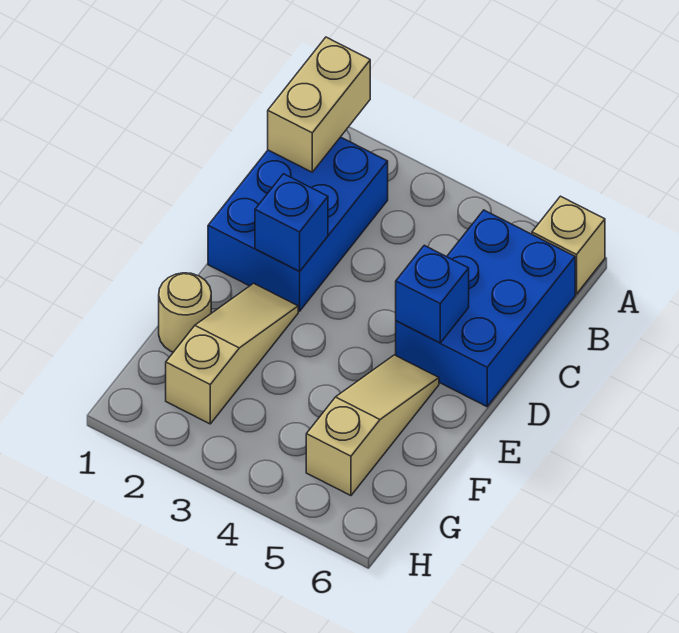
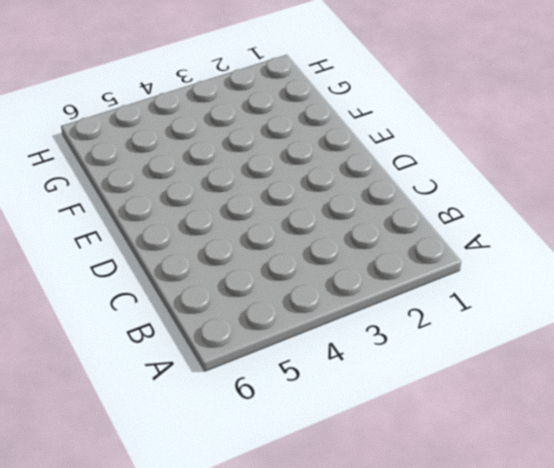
none -> tan brick A6 level 1
none -> blue brick B1:D2 level 1

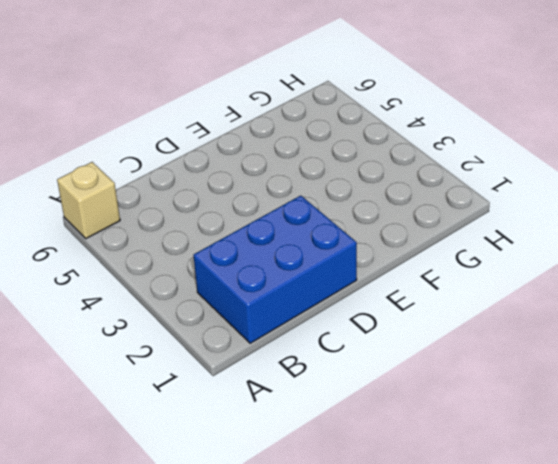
none -> blue brick B5:D6 level 1
none -> tan slope E2:G2 level 1 top G

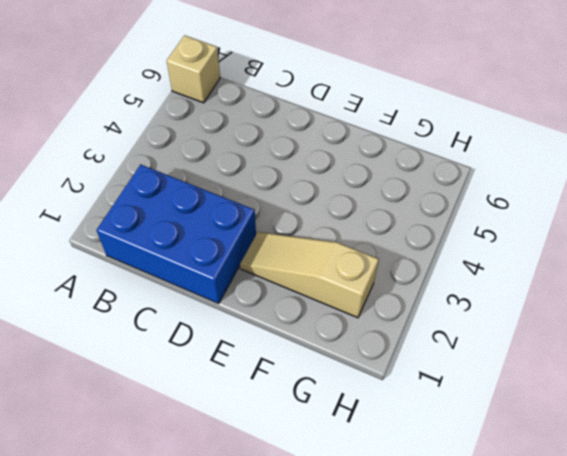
none -> blue brick B5:D6 level 1
none -> tan slope E5:G5 level 1 top G

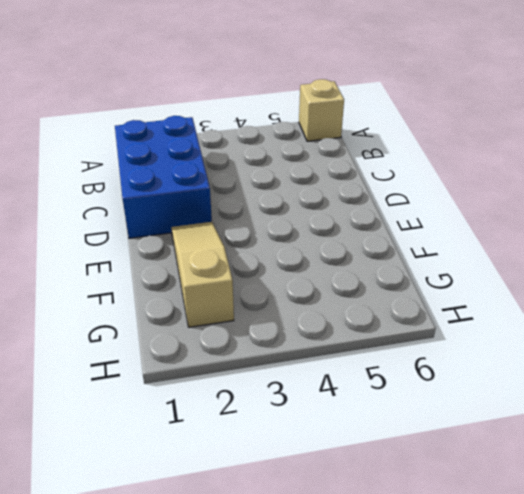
none -> blue brick B5:D6 level 1
none -> tan slope E5:G5 level 1 top G

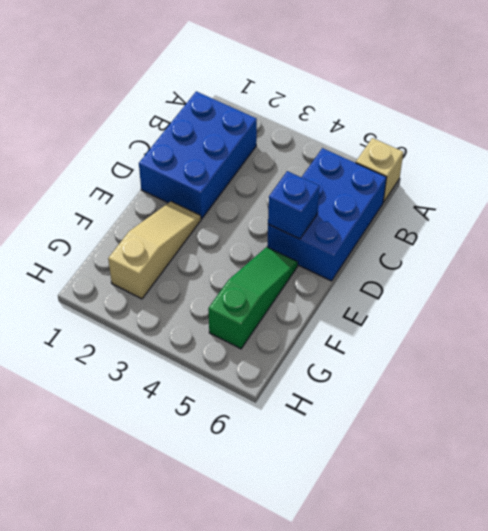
green slope E5:G5 level 1 top G -> tan slope E5:G5 level 1 top G
none -> tan round brick F1 level 1
none -> tan brick A1:B1 level 2

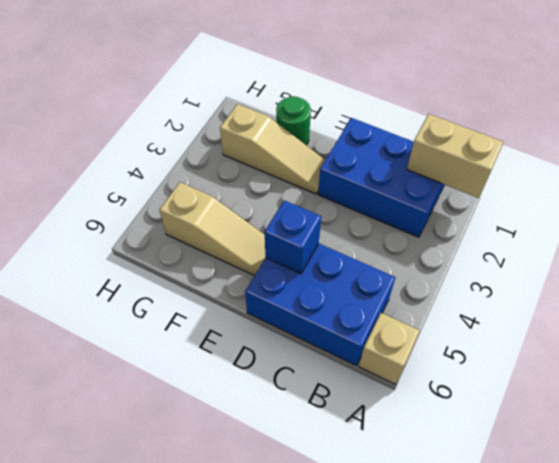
green round brick F1 level 1 -> tan round brick F1 level 1
none -> blue brick D2 level 2

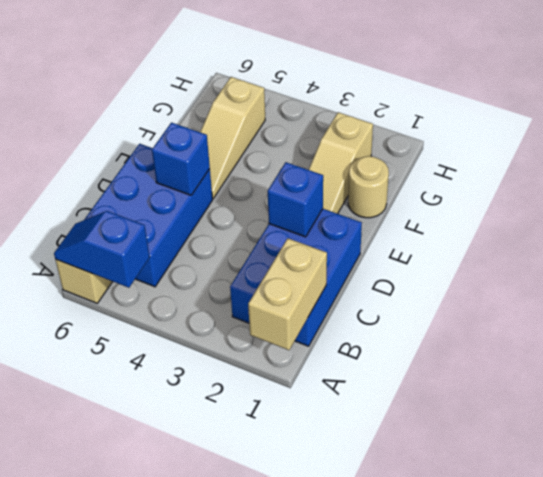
blue slope A5:A6 level 2 top 5 -> none

